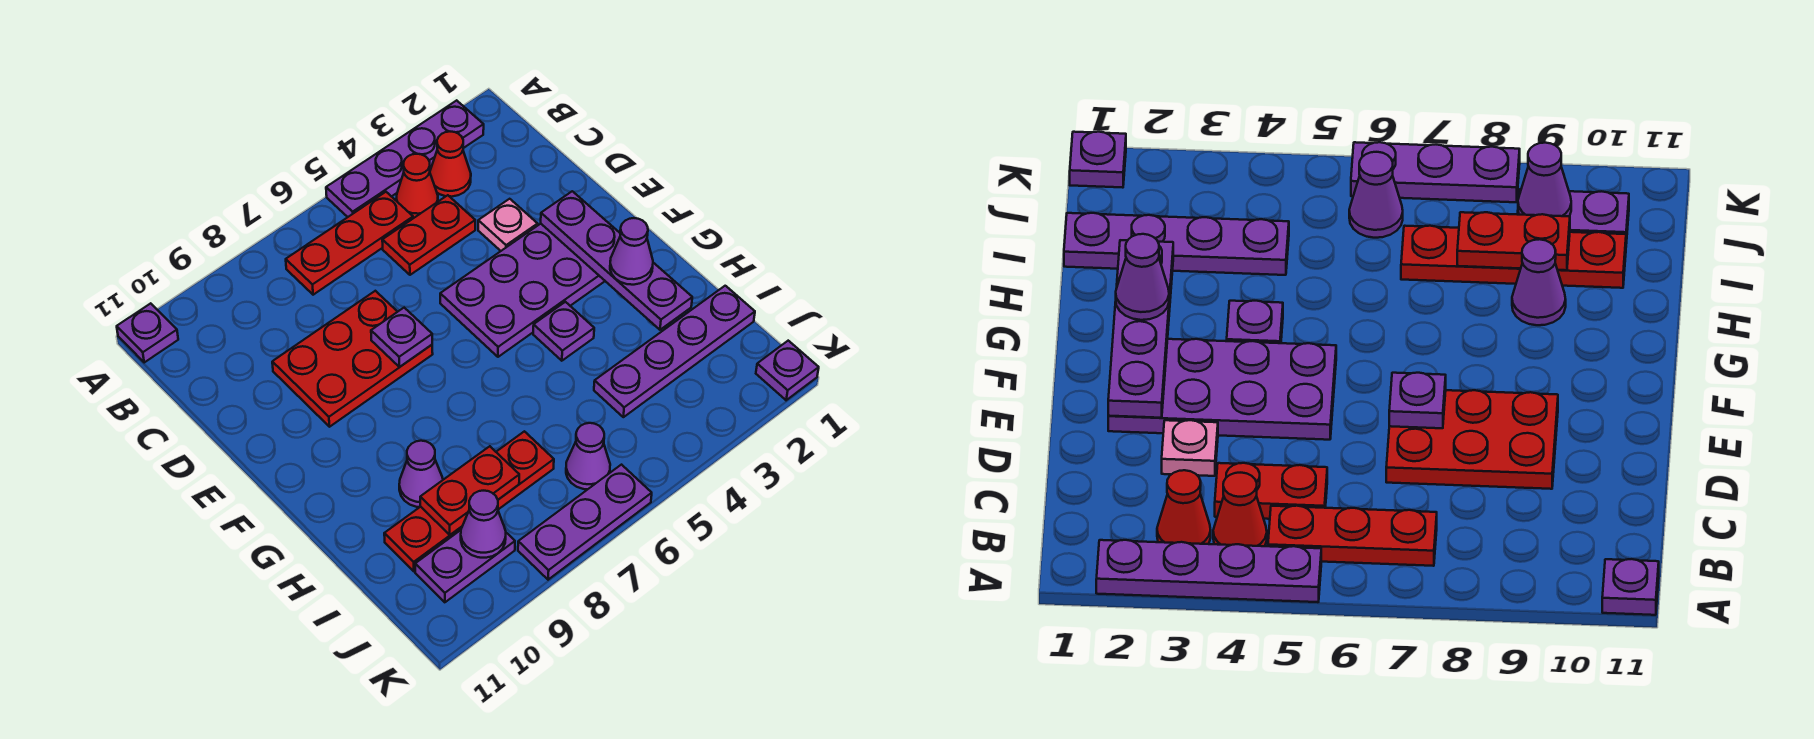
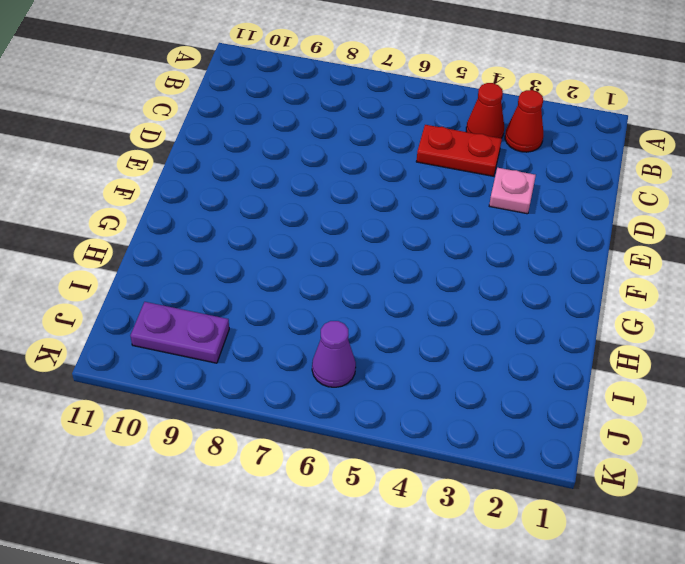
none -> purple plate A2:A5 level 1
none -> purple plate A11 level 1
none -> red plate B5:B7 level 1

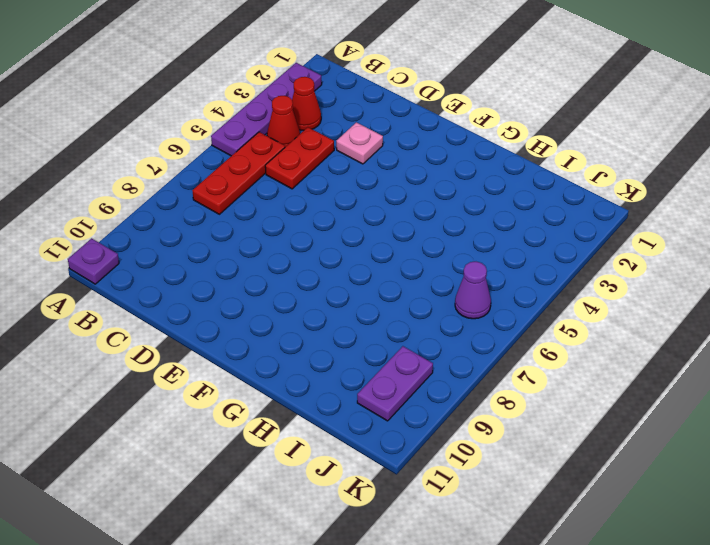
none -> red plate D7:E9 level 1
none -> purple plate E2:F5 level 1
none -> purple plate G4 level 1

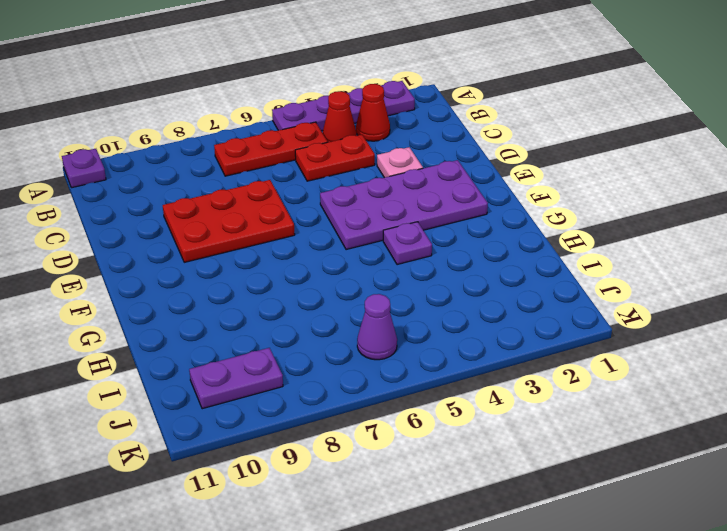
none -> purple cone H9 level 1
none -> purple plate I1:I4 level 1
none -> red plate I7:I10 level 1

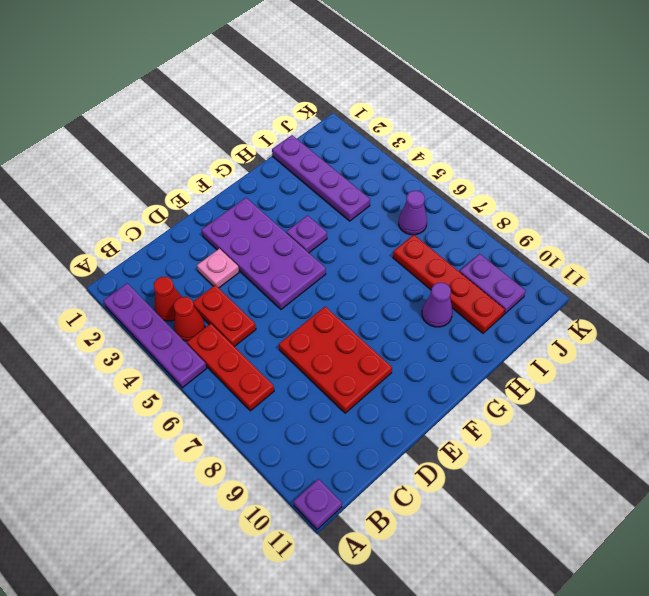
none -> purple plate K1 level 1
none -> purple plate K6:K8 level 1
none -> purple plate E2:H2 level 2

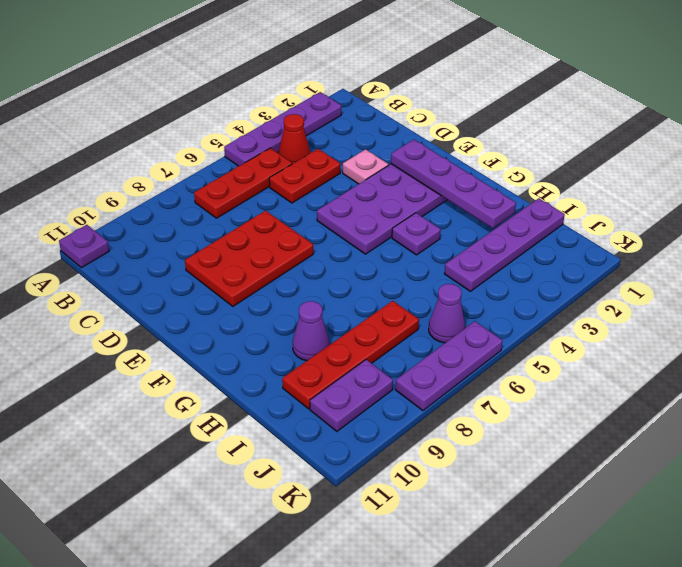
none -> red cone B3 level 1
none -> purple plate K1 level 1
none -> purple plate E7 level 2

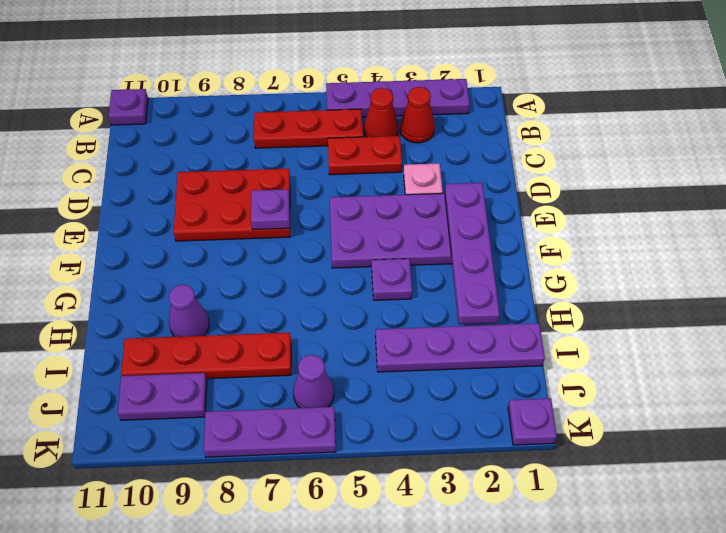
none -> red plate I8:I9 level 2
none -> purple cone J9 level 2
none -> purple cone G2 level 3

